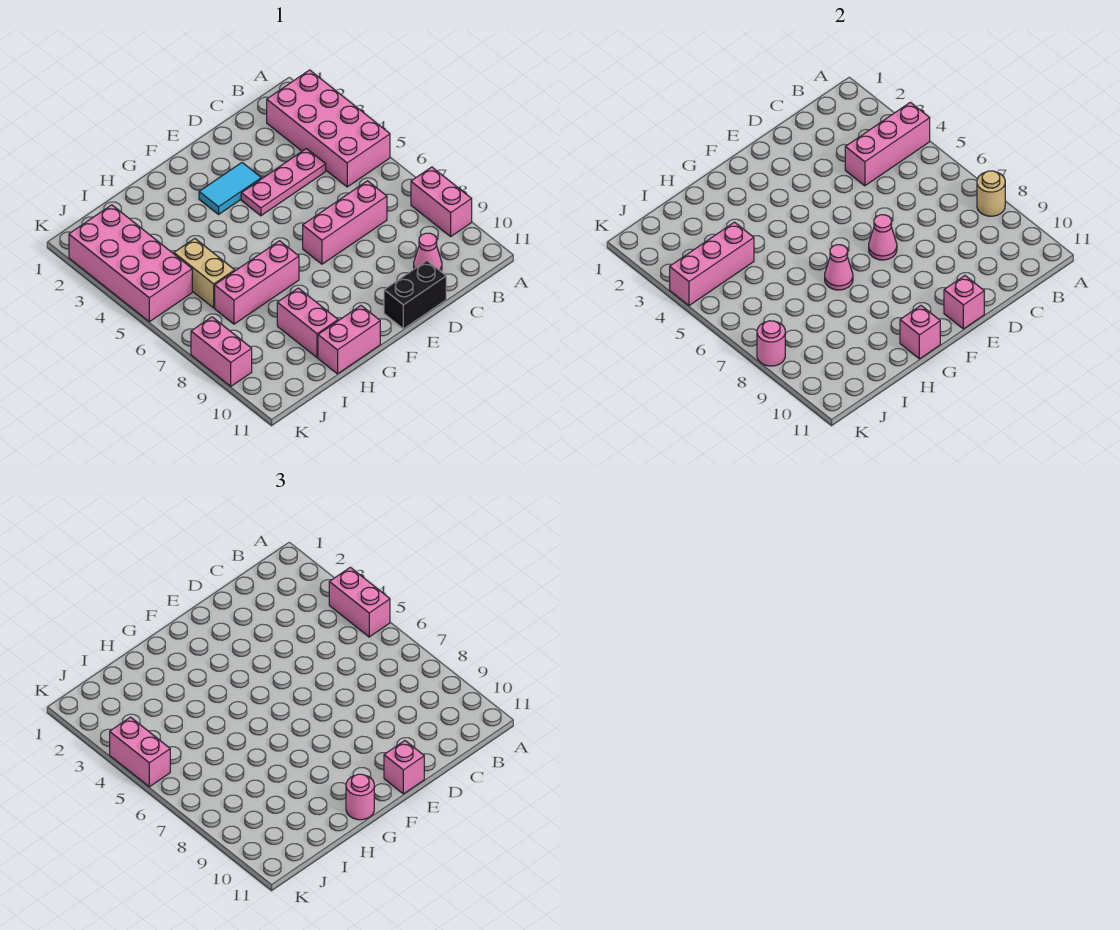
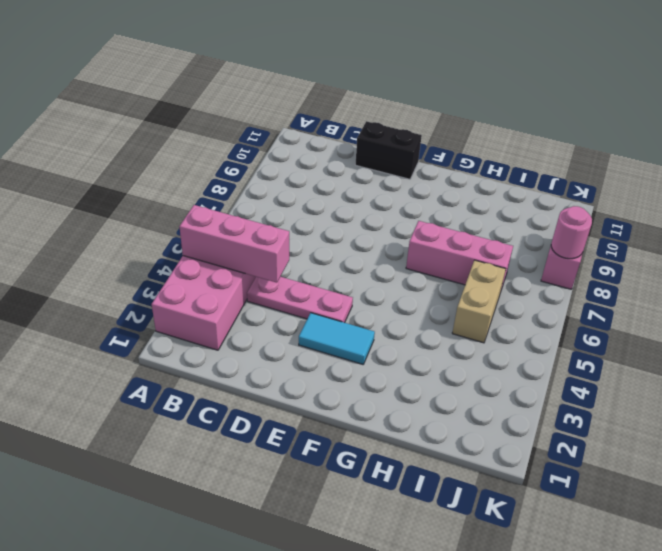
none -> pink brick A8:A9 level 1
none -> pink brick C7:E7 level 1
none -> pink cone C10 level 1

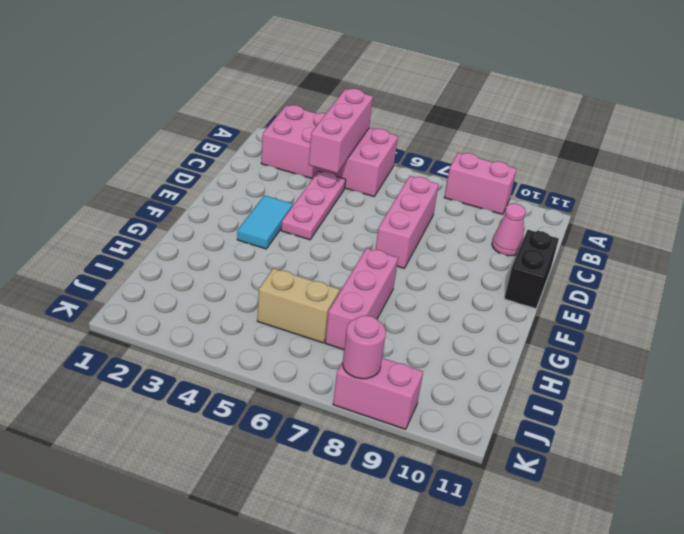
none -> pink brick G11:H11 level 1
none -> pink brick H9:H10 level 1
none -> pink brick J2:K5 level 1

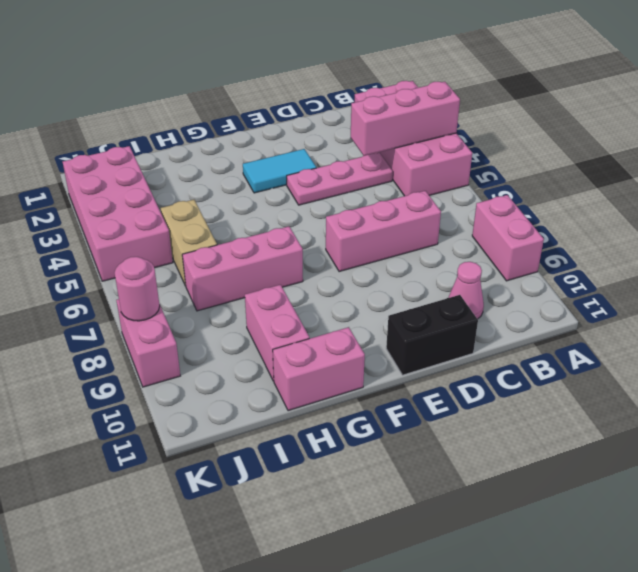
none -> tan round brick A8 level 2
none -> pink cone E7 level 2
none -> pink brick E11 level 2

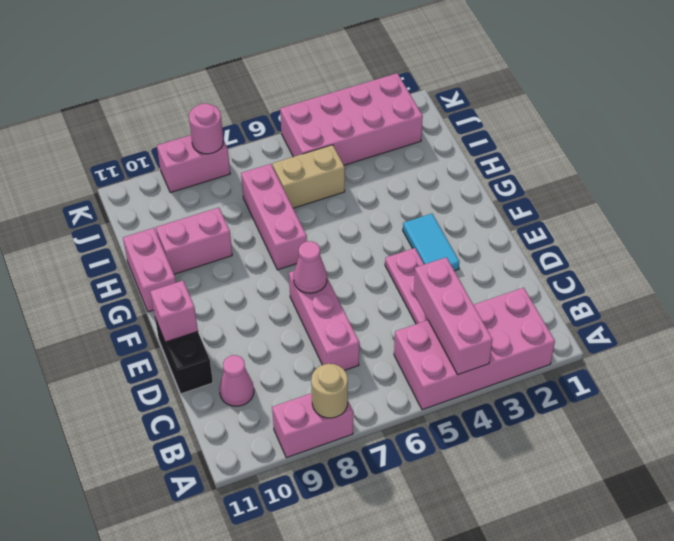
none -> pink cone G7 level 2
none -> pink brick G11 level 2
none -> pink brick I4:K4 level 2

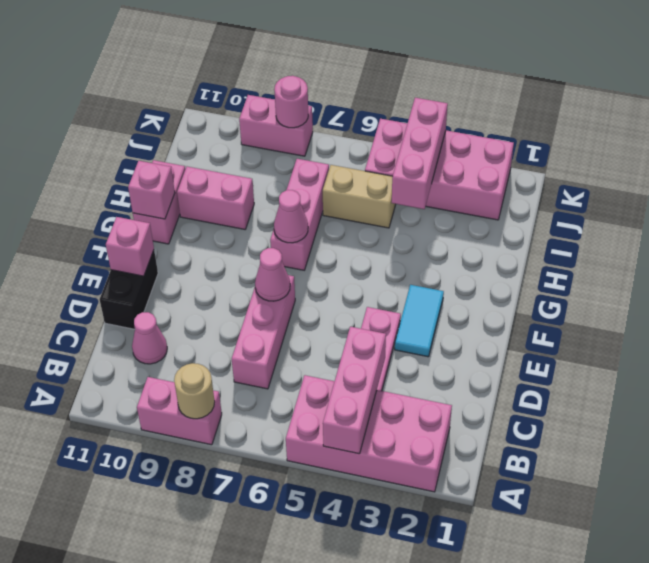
none -> pink brick A4:A5 level 3
none -> pink brick E11 level 3
none -> pink round brick G11 level 3

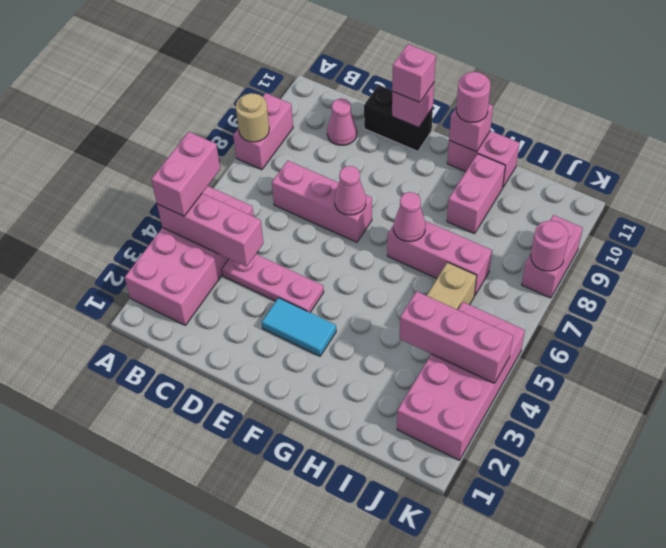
none -> pink brick K4:K5 level 3

